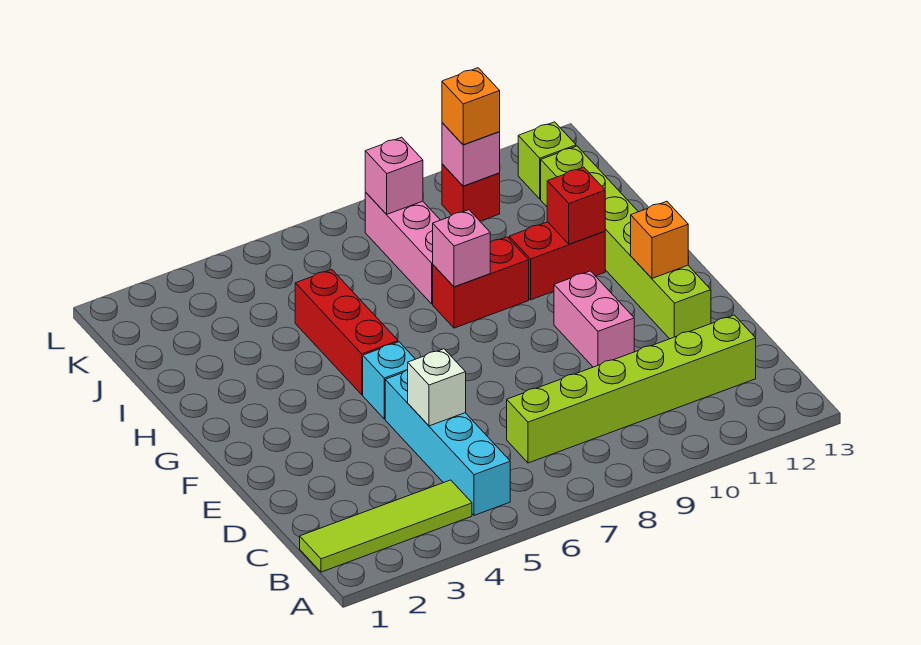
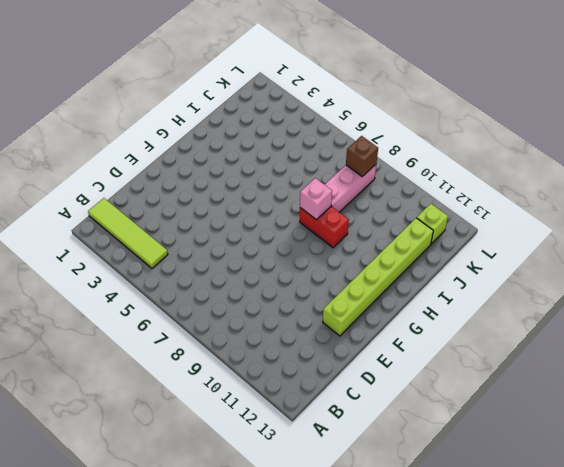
brown brick K8 level 2 -> pink brick K8 level 2
none -> cyan brick B5:E5 level 1
none -> lime brick C7:C12 level 1
none -> pink brick E10:F10 level 1

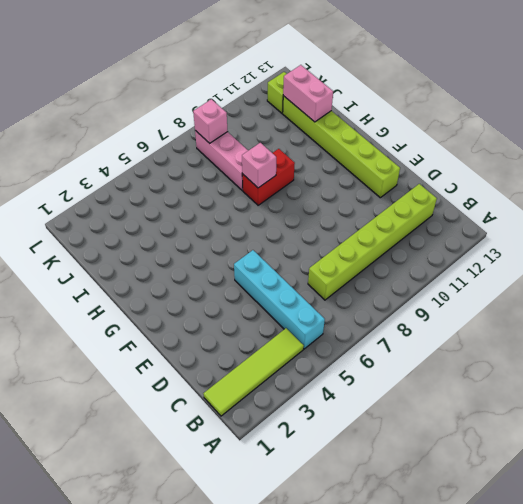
pink brick I12:J12 level 2 -> pink brick E10:F10 level 1
none -> cyan brick F5 level 1
none -> red brick G5:I5 level 1
none -> red brick H10:H11 level 1

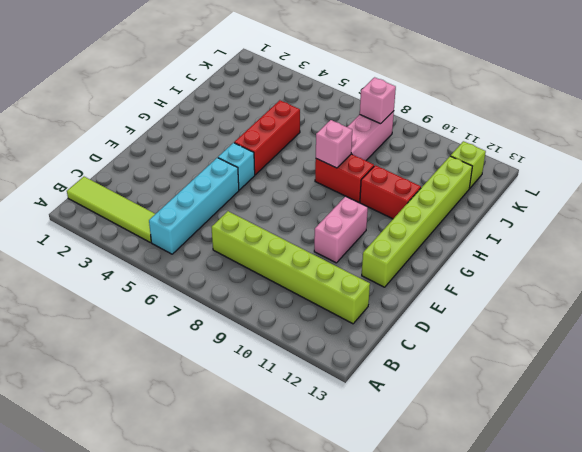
none -> red brick K10 level 1
none -> white brick D5 level 2
none -> orange brick F12 level 2

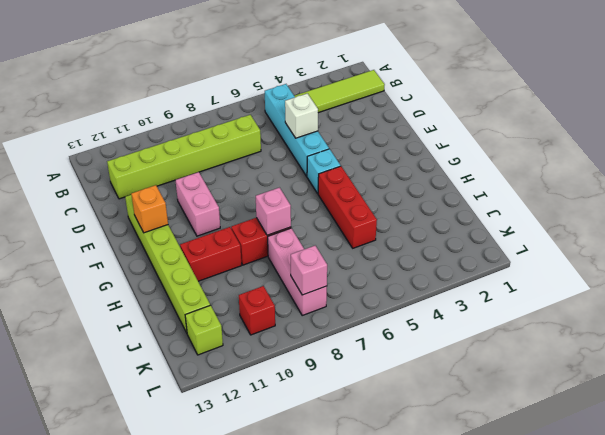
none -> red brick H11 level 2
none -> pink brick K10 level 2
none -> orange brick K10 level 3

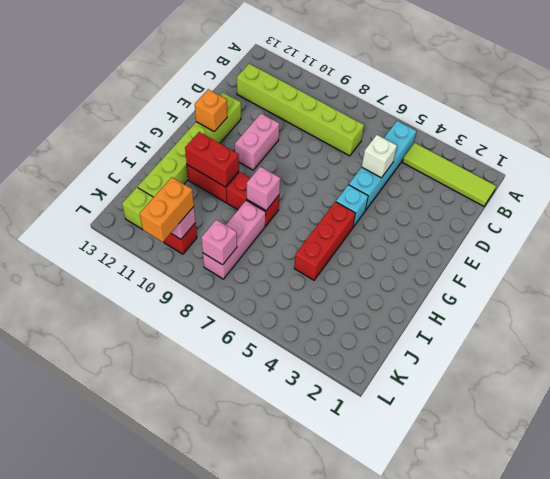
red brick H10:H11 level 2 -> red brick H11 level 2
orange brick K10:L10 level 3 -> orange brick K10 level 3

